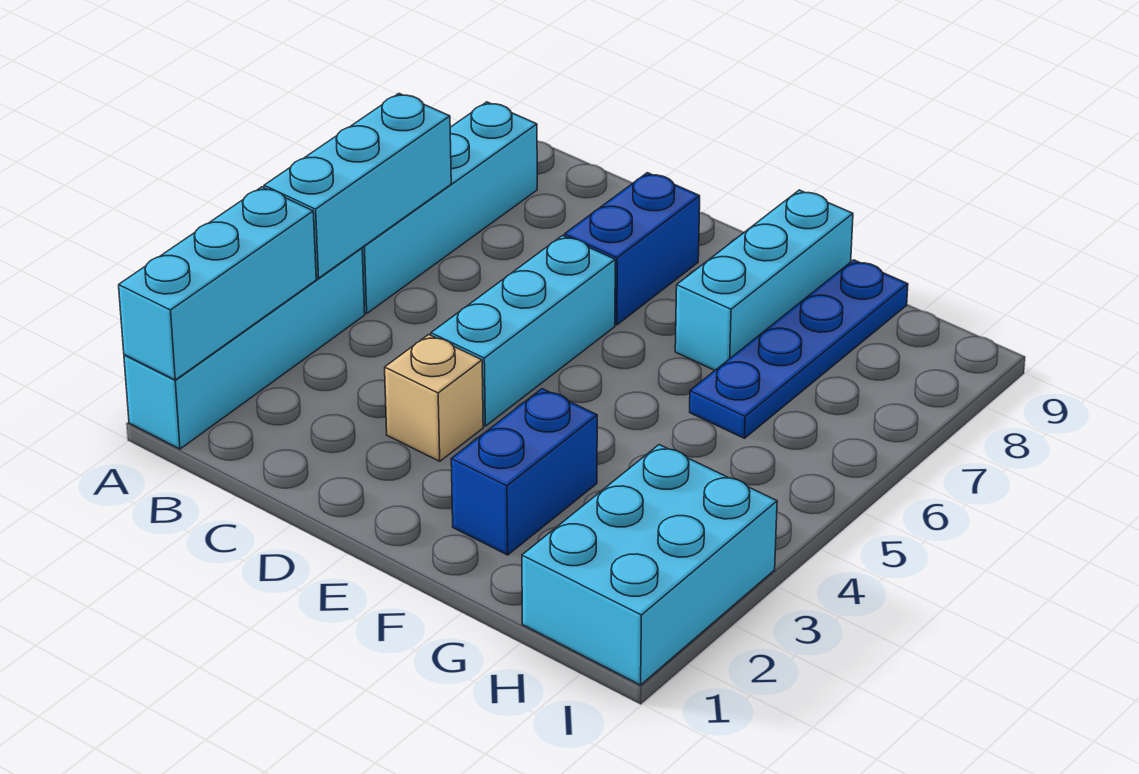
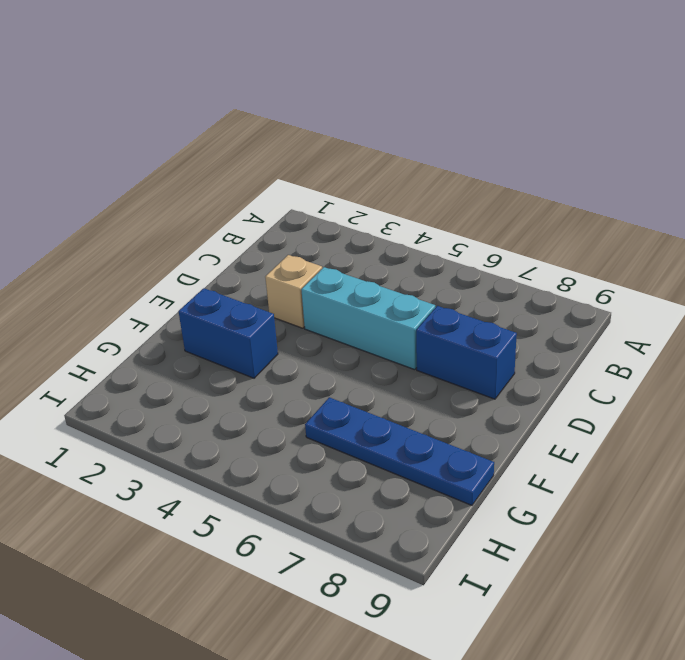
none -> cyan brick A1:A4 level 1
none -> cyan brick A5:A8 level 1

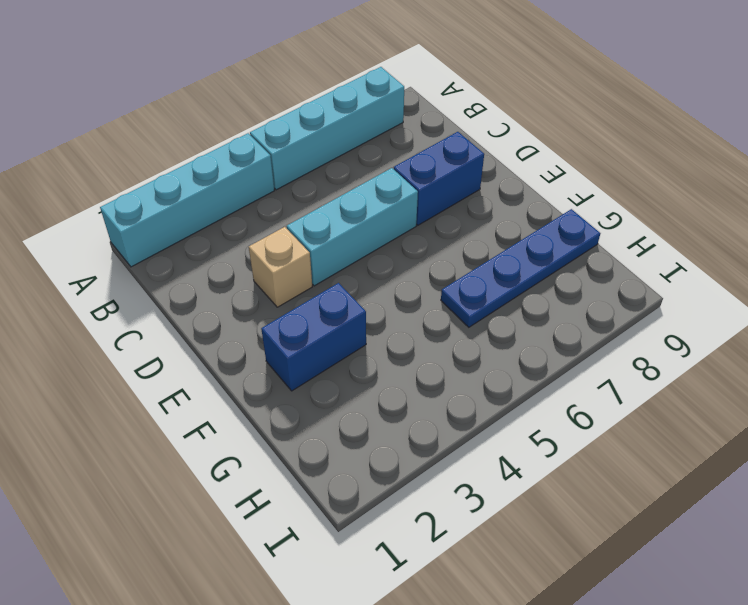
none -> cyan brick F7:F9 level 1
none -> cyan brick H1:I3 level 1

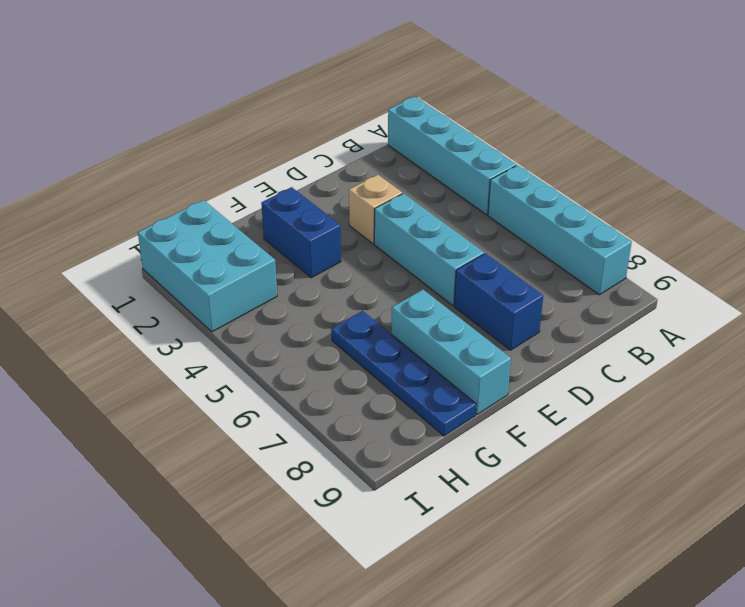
none -> cyan brick A1:A3 level 2
none -> cyan brick A4:A6 level 2

